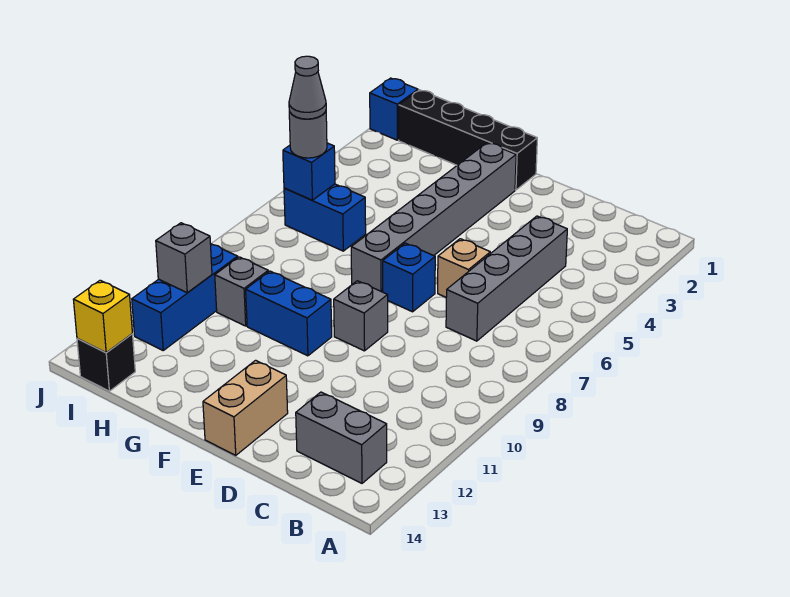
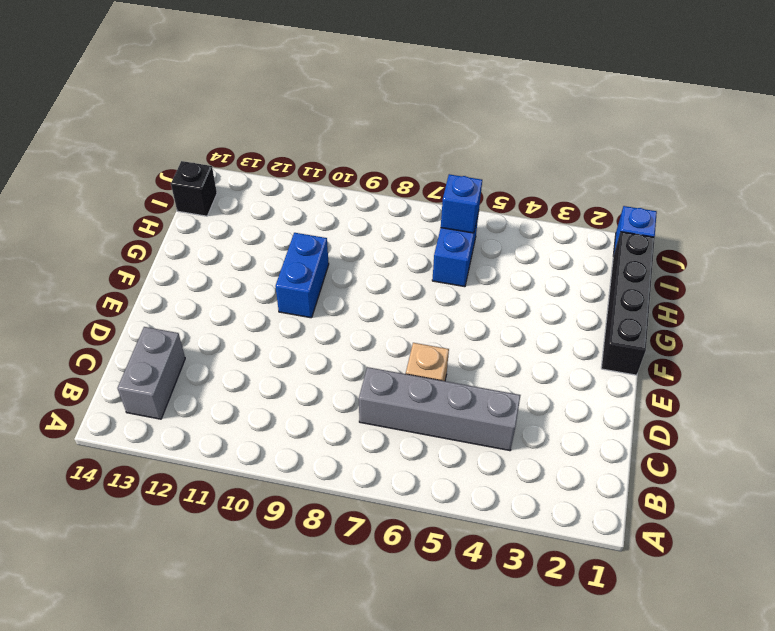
none -> blue brick E7 level 1
none -> grey brick E9 level 1
none -> tan brick E13:E14 level 1

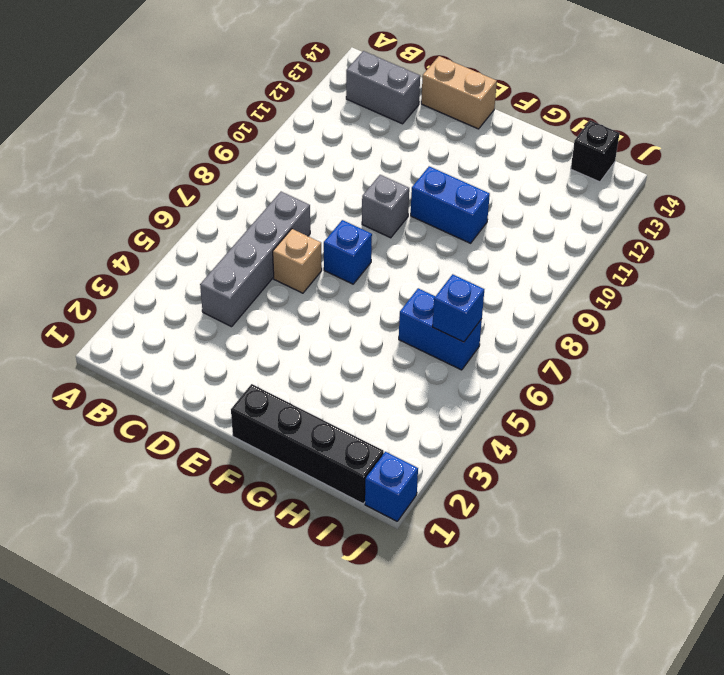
tan brick D14:E14 level 1 -> tan brick E13:E14 level 1
none -> grey brick F2:F7 level 1
none -> grey brick H10 level 1
none -> blue brick I10:I12 level 1

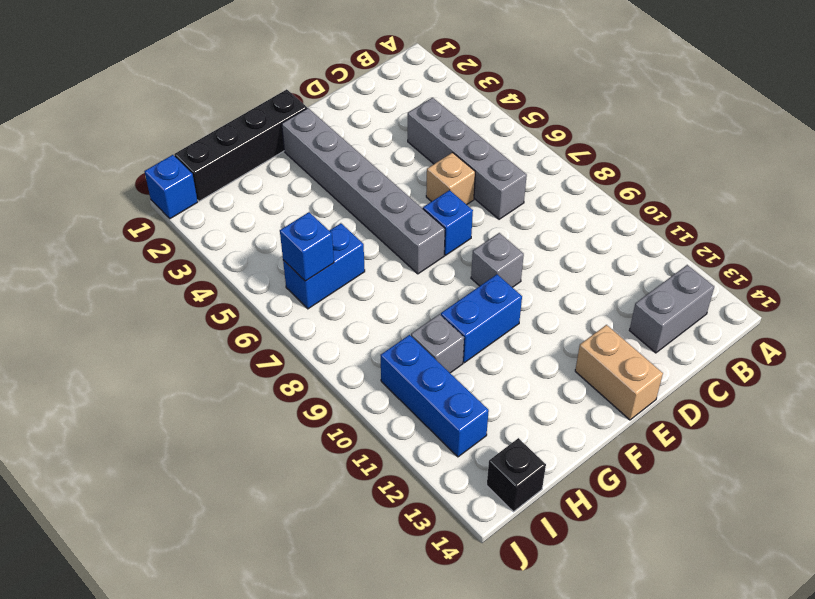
none -> grey brick I11 level 2
none -> yellow brick I14 level 2
none -> grey round brick I6 level 3

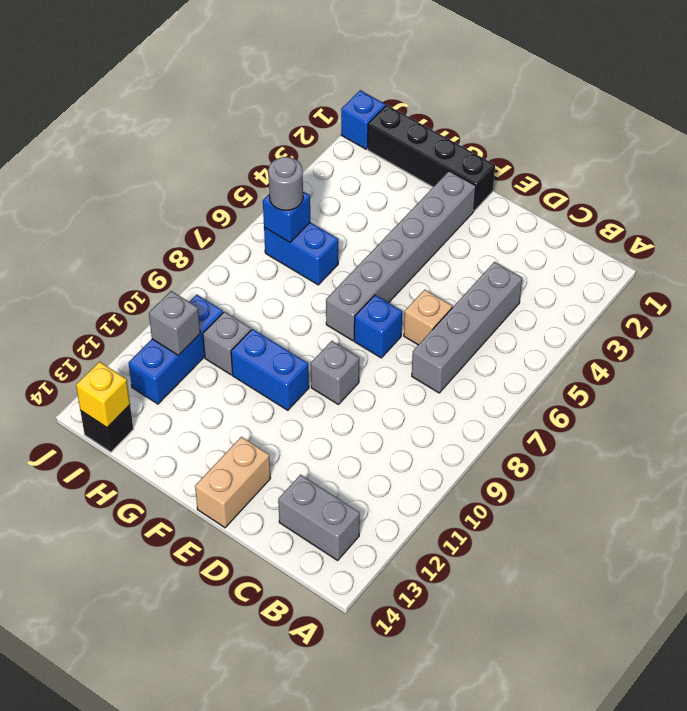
none -> grey cone I6 level 4

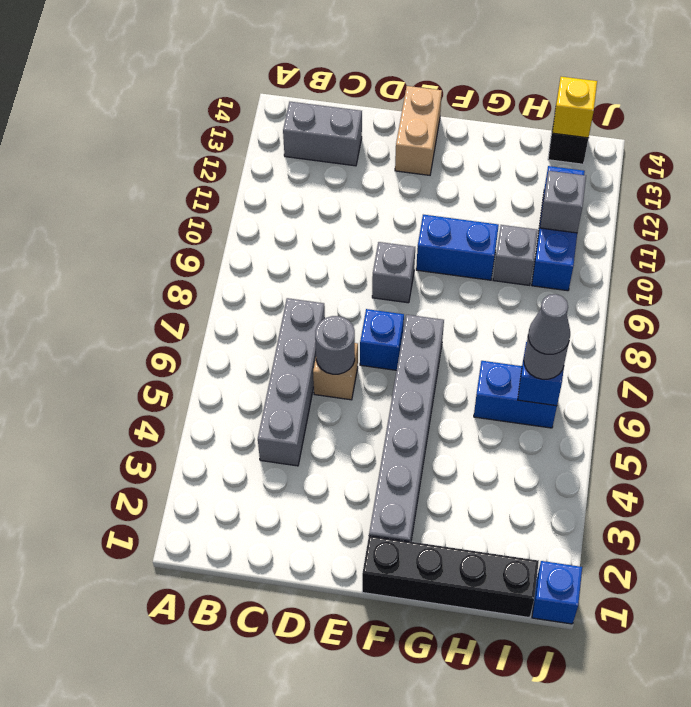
grey round brick D6 level 2 -> none

